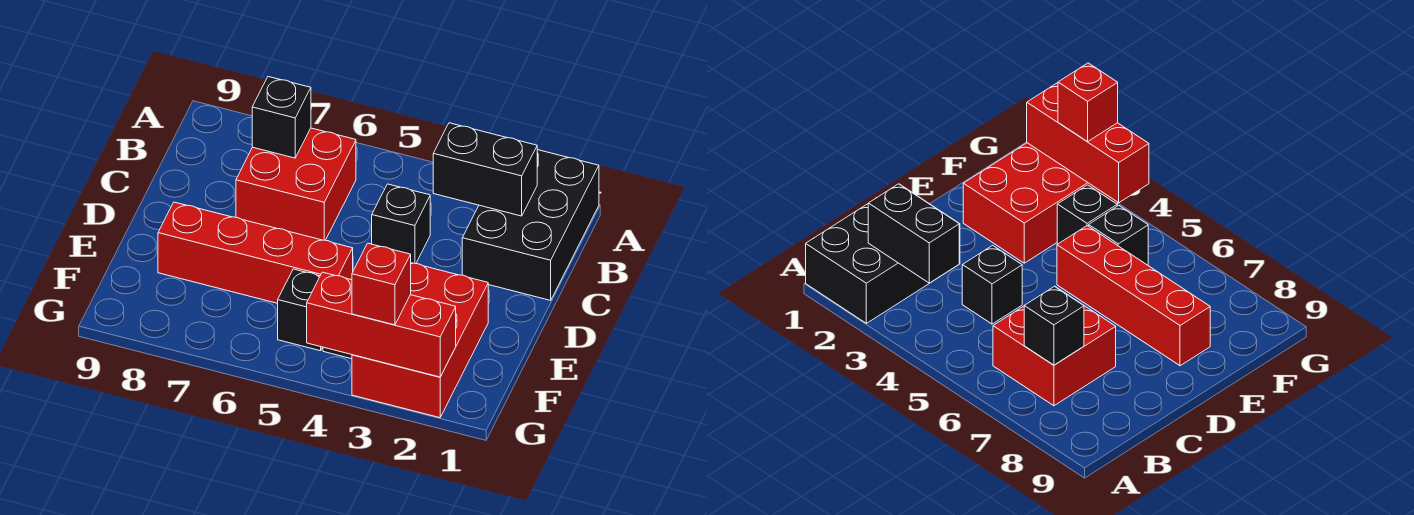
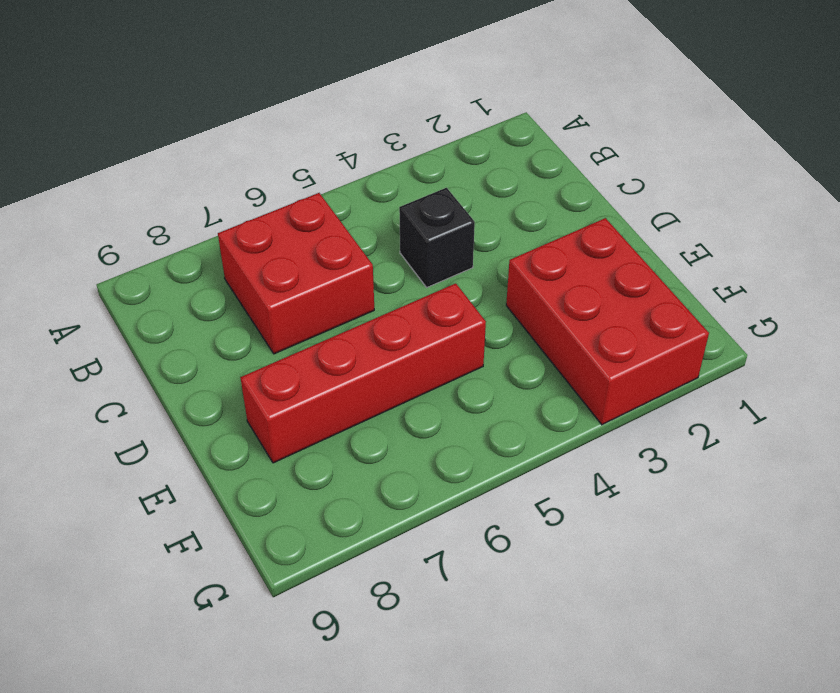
none -> black brick A1:C2 level 1
none -> black brick F4 level 1

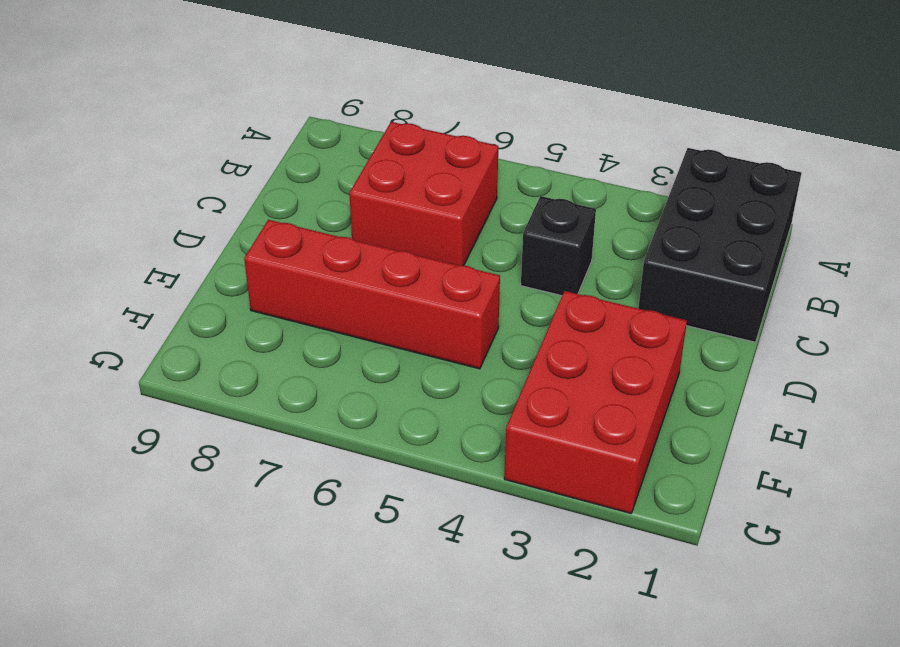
none -> black brick F4 level 1
none -> black brick F5 level 1

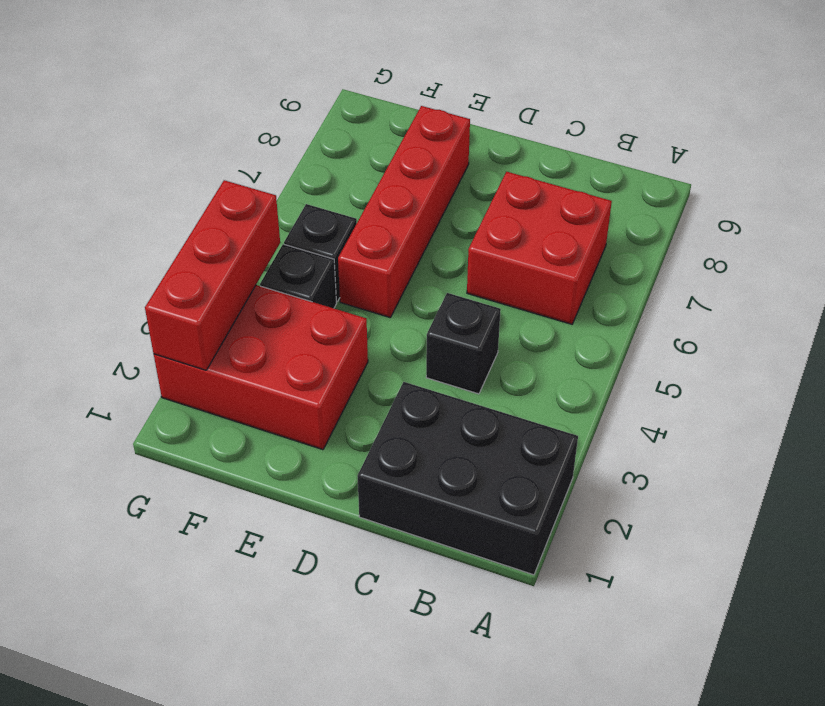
none -> black brick B2:B3 level 2
none -> black brick B7 level 2

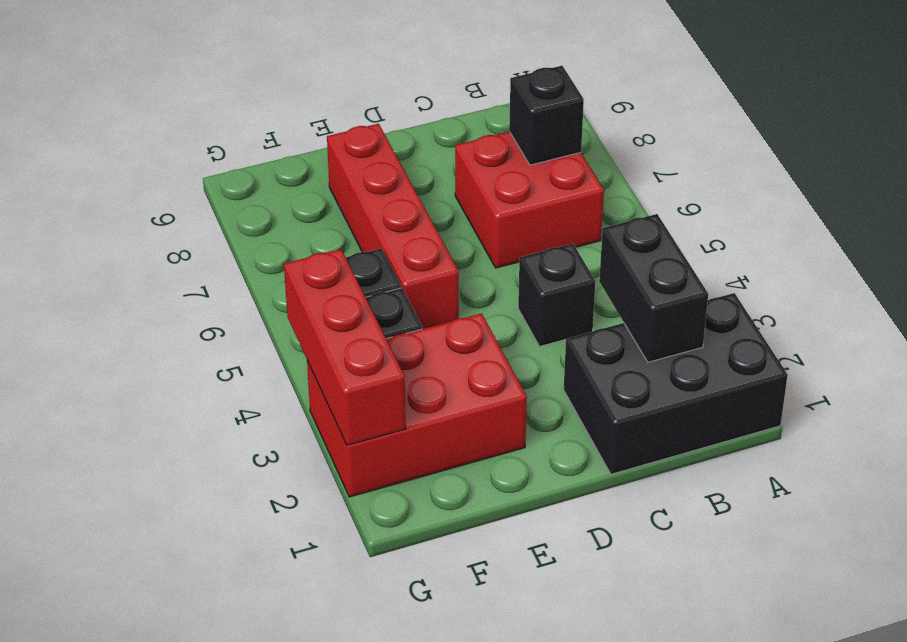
none -> red brick G3 level 3

